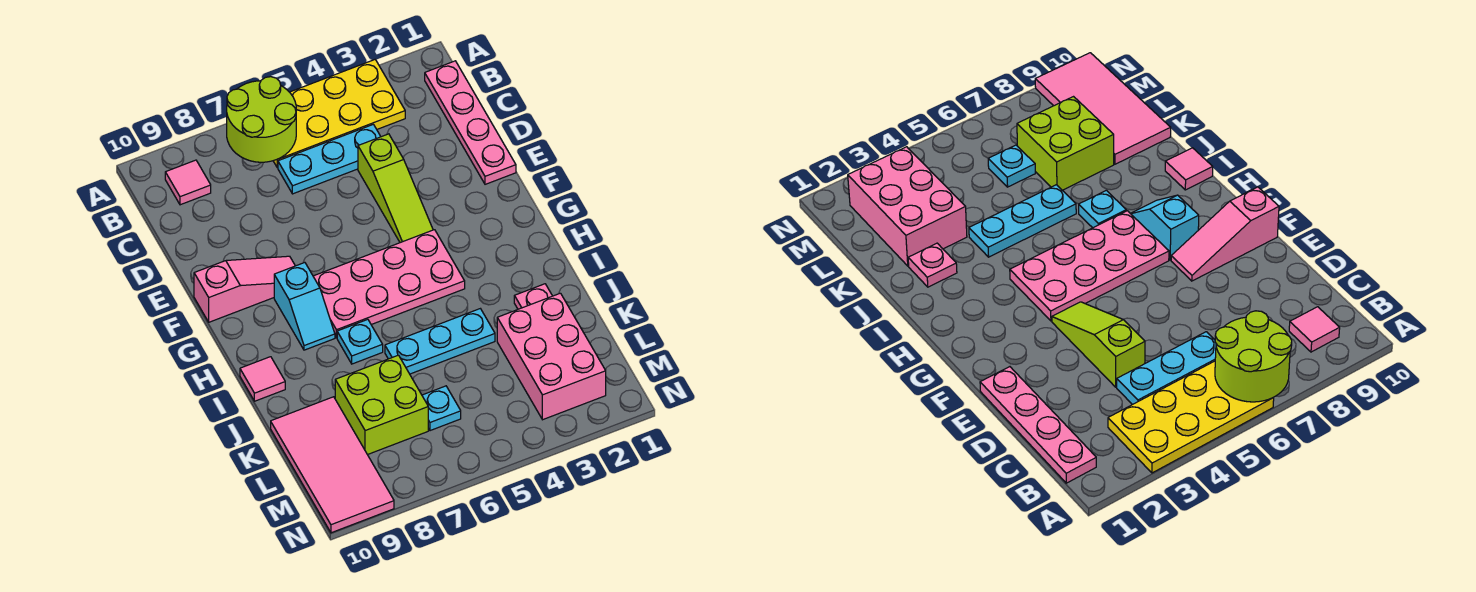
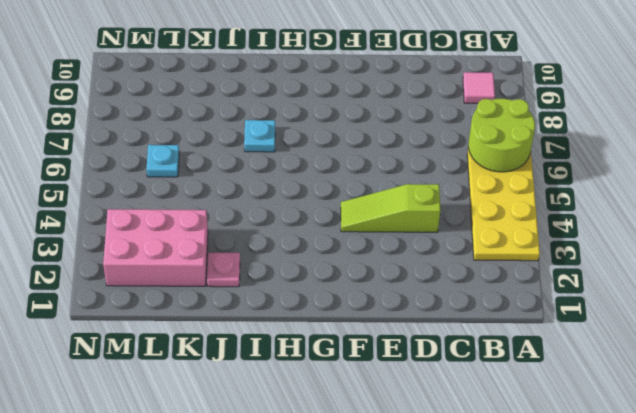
none -> pink plate B1:E1 level 1
none -> cyan plate C4:C6 level 1
none -> pink slope F8:F10 level 1 top 10

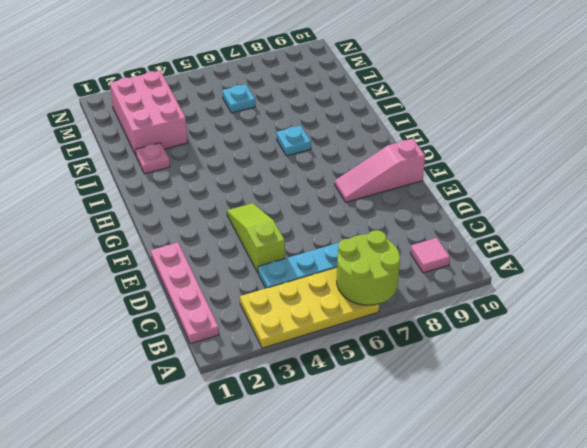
none -> pink plate G4:H7 level 1
none -> cyan slope G8:H8 level 1 top G
none -> pink tile I10 level 1

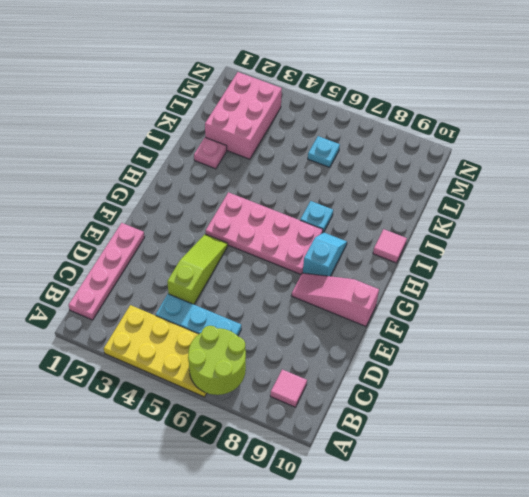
none -> cyan plate J4:J6 level 1
none -> lime brick K7:L8 level 1
none -> pink tile K9:N10 level 1

